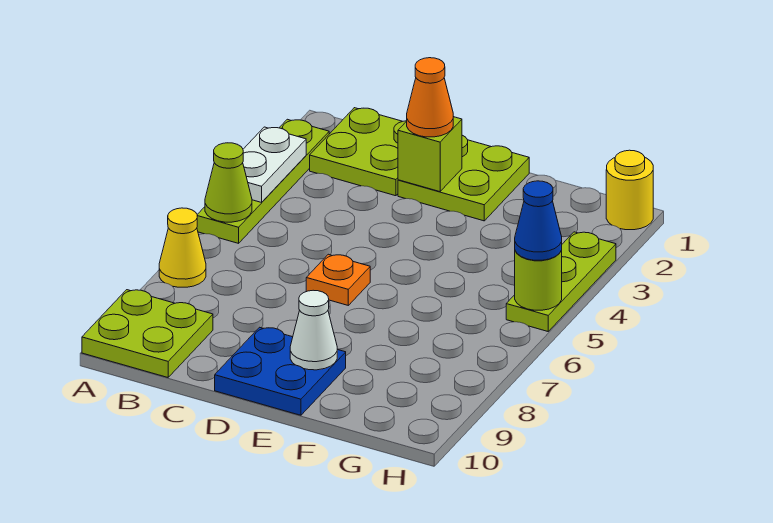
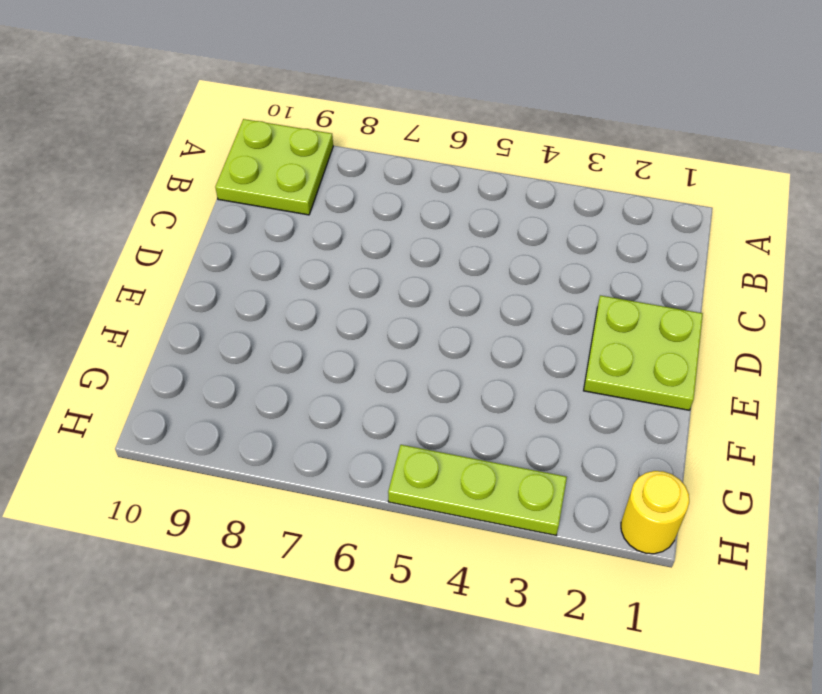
none -> lime plate A2:A5 level 1
none -> yellow cone A7 level 1
none -> lime plate B1:C2 level 1

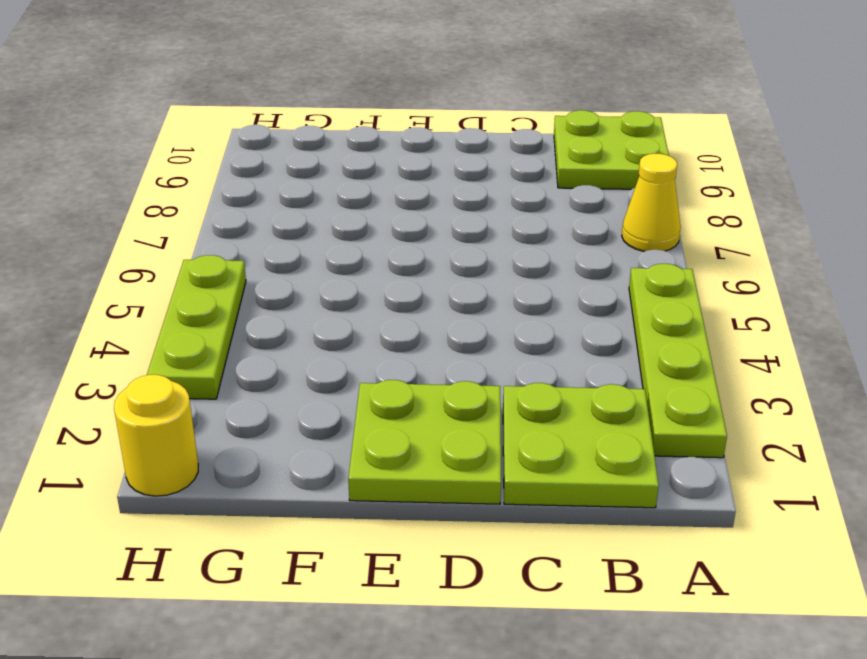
none -> orange plate D6 level 1
none -> blue plate D9:E10 level 1
none -> white plate A3:A4 level 2

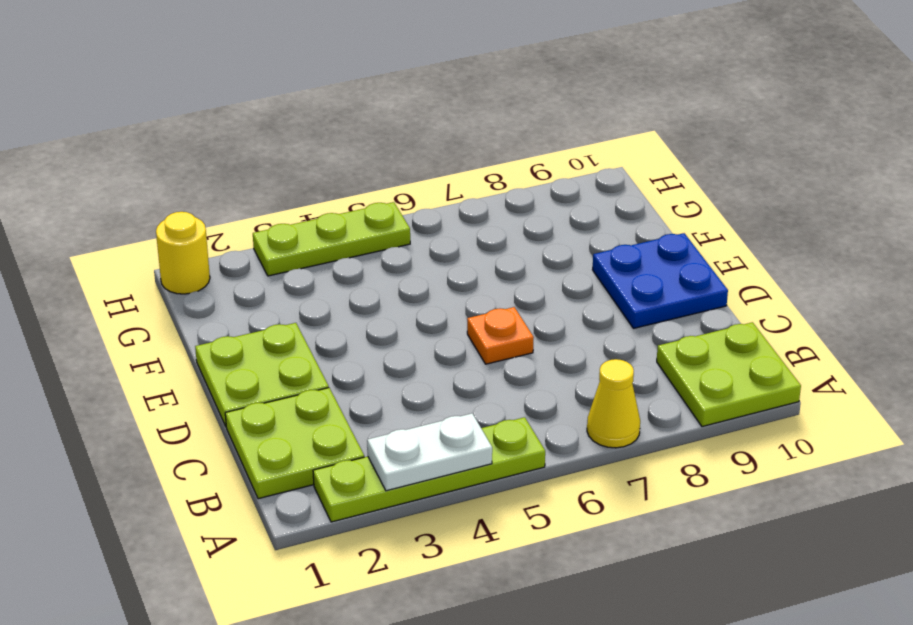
none -> lime cone A5 level 2
none -> lime brick D2 level 2
none -> white cone E9 level 2

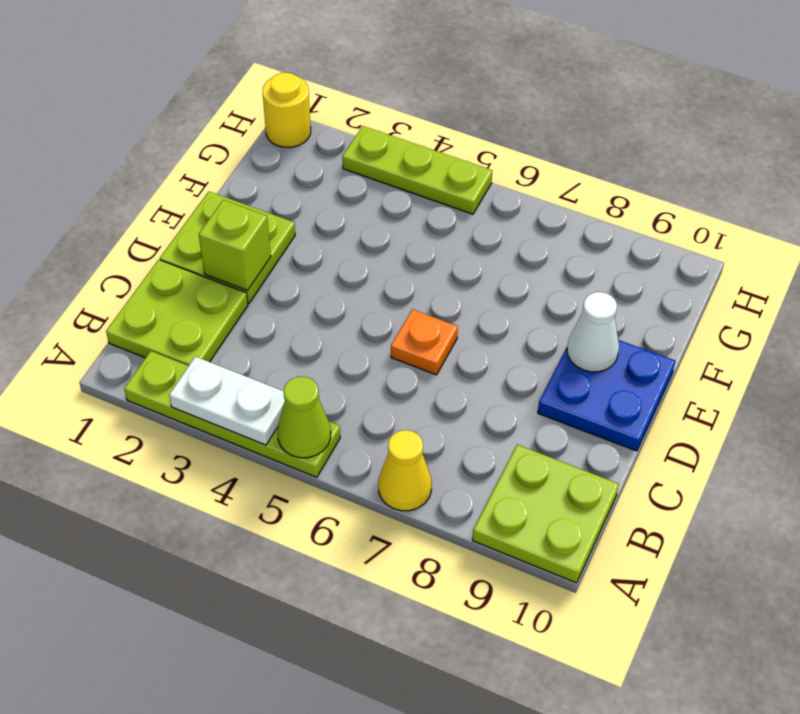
none -> lime round brick H5 level 2
none -> orange cone D2 level 3
none -> blue cone H5 level 3

